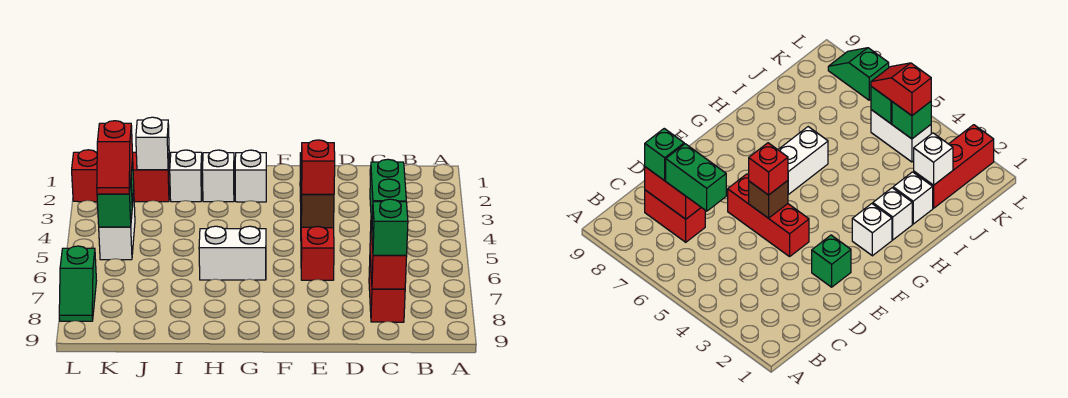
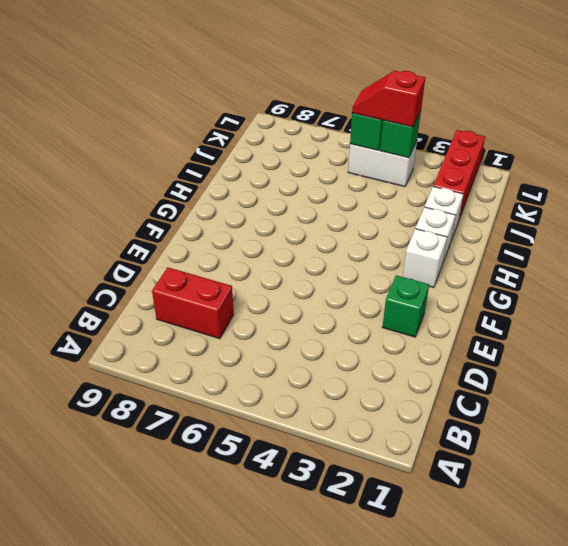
none -> red brick E4:E6 level 1
none -> white brick G6:H6 level 1
none -> green slope L7:L8 level 1 top 7

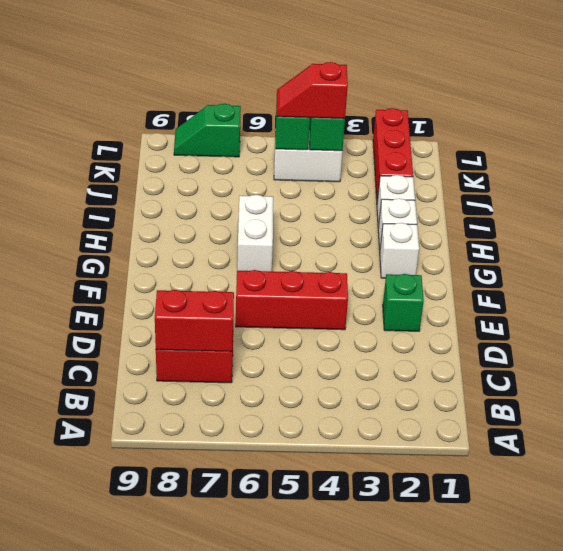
none -> brown brick E5 level 2
none -> white brick J2 level 2
none -> green brick C6:C7 level 3

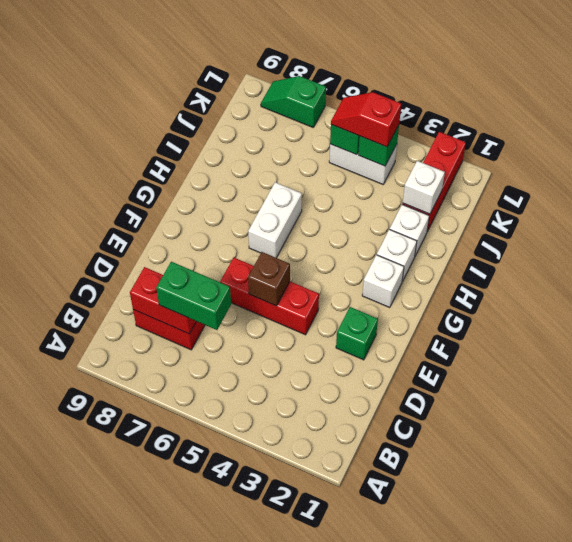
none -> green brick C8 level 3
none -> red brick E5 level 3

